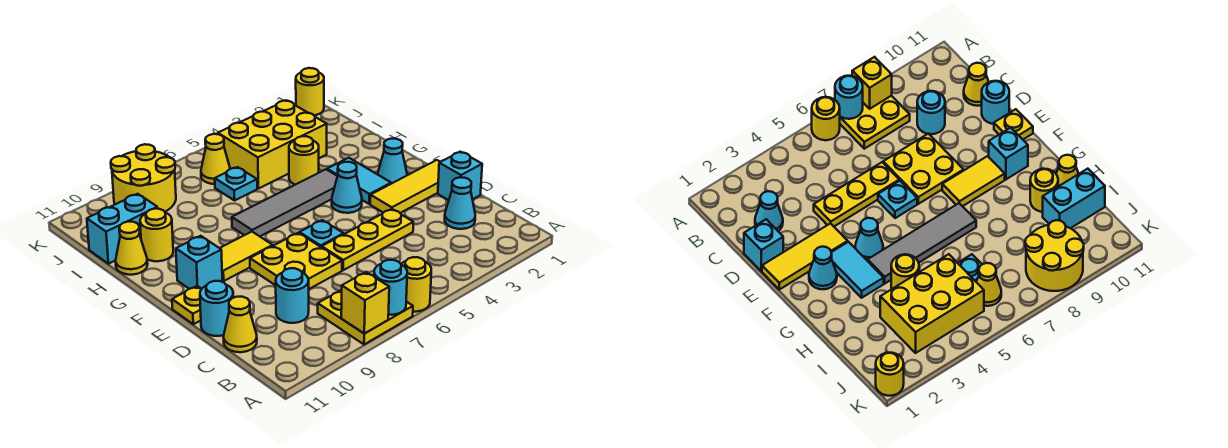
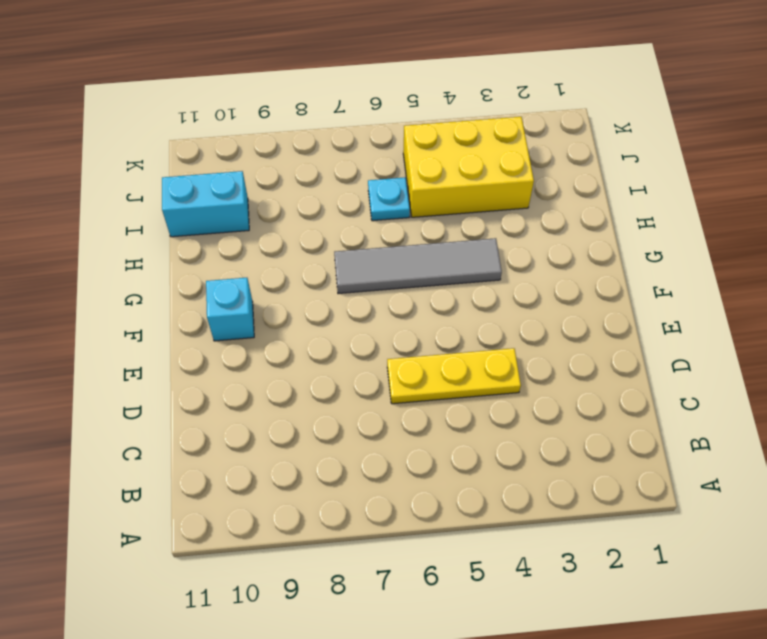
none -> yellow round brick A6 level 1
none -> yellow plate A7:B8 level 1
none -> cyan cone C2 level 1

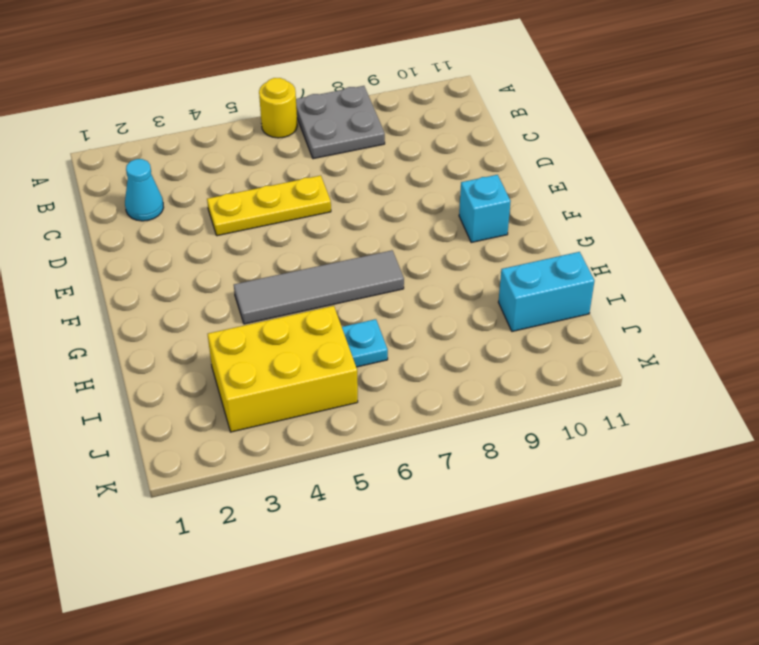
grey plate A7:B8 level 1 -> yellow plate A7:B8 level 1
none -> cyan round brick C9 level 1
none -> yellow cone C11 level 1
none -> cyan brick D1 level 1

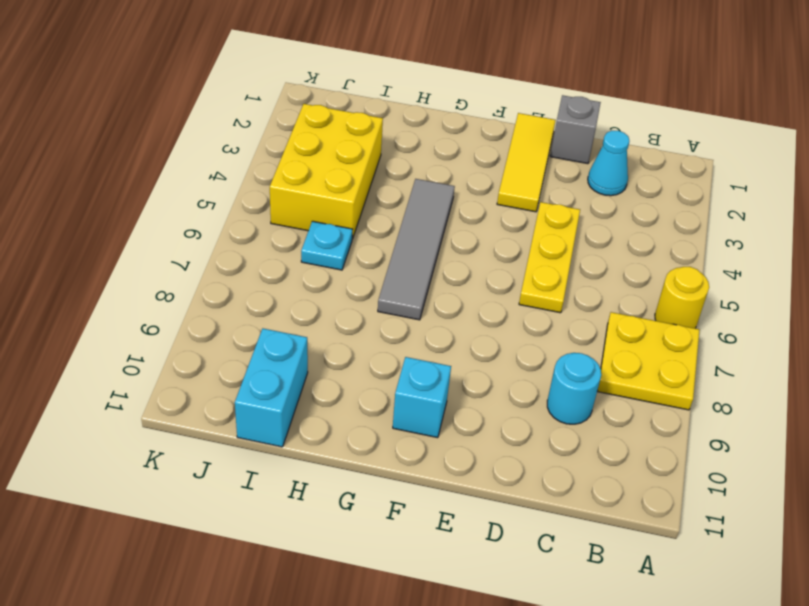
grey brick D1 level 1 -> cyan brick D1 level 1
none -> yellow cone C11 level 1
none -> yellow plate D7:E8 level 1
none -> cyan round brick D11 level 1

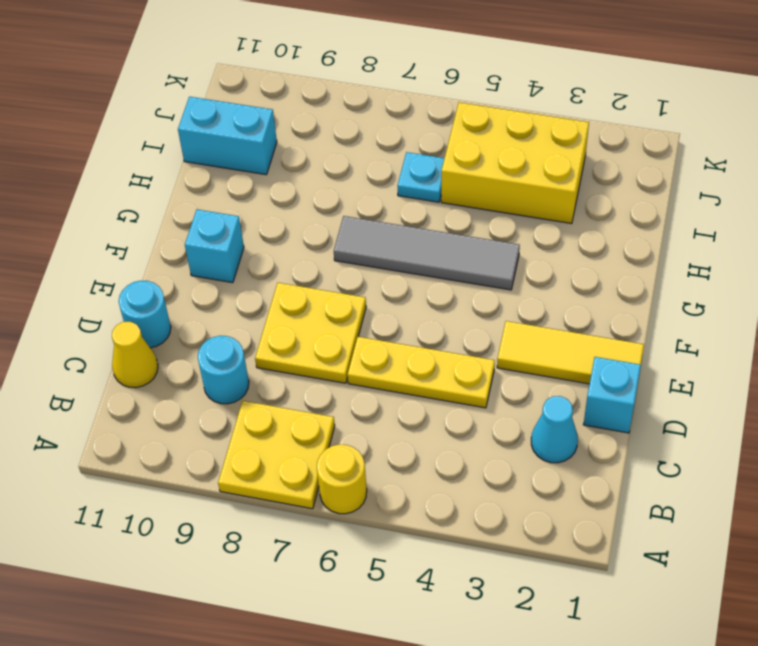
none -> cyan plate E6 level 1
none -> yellow plate E11 level 1
none -> cyan cone F2 level 1

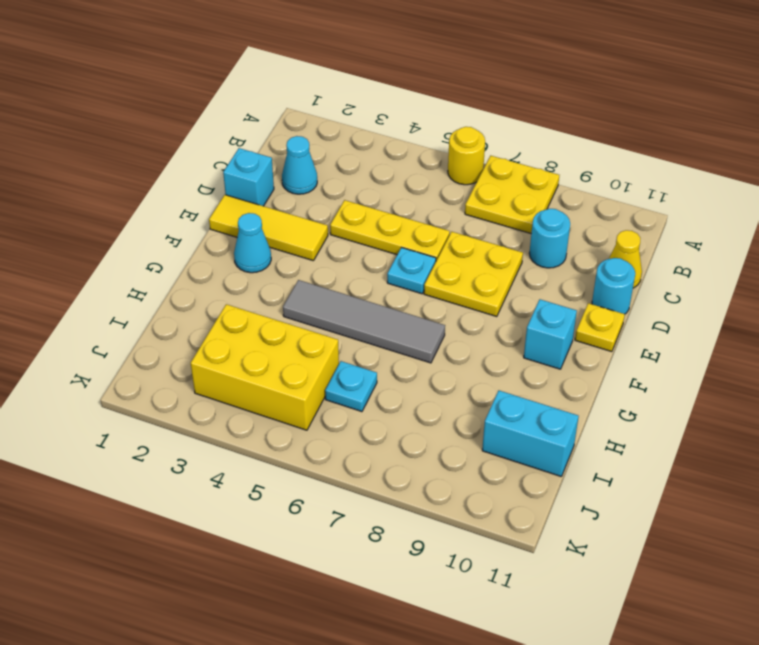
none -> cyan tile F3:G3 level 1
none -> cyan cone F4 level 1
none -> yellow tile F8:F9 level 1

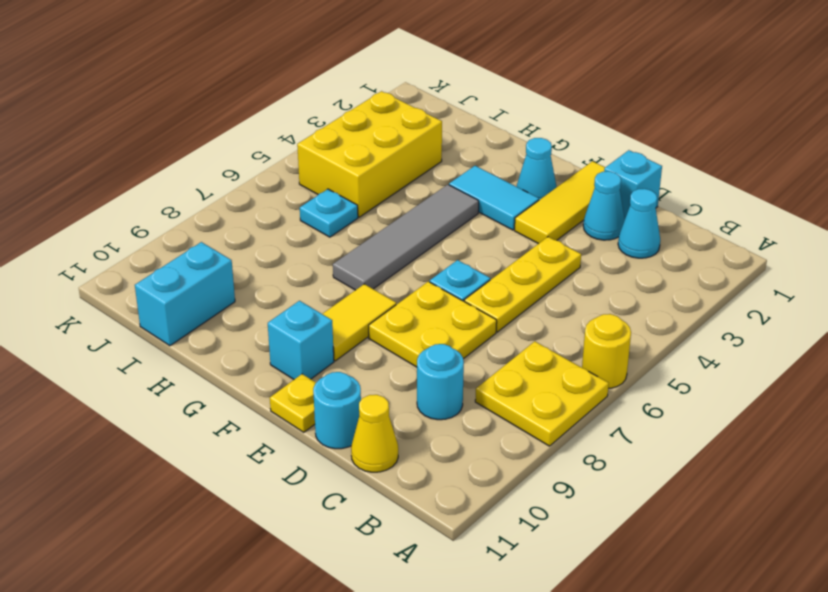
cyan cone D2 level 1 -> cyan cone F4 level 1
none -> yellow round brick H4 level 1
none -> yellow round brick H10 level 1
none -> yellow cone H11 level 1

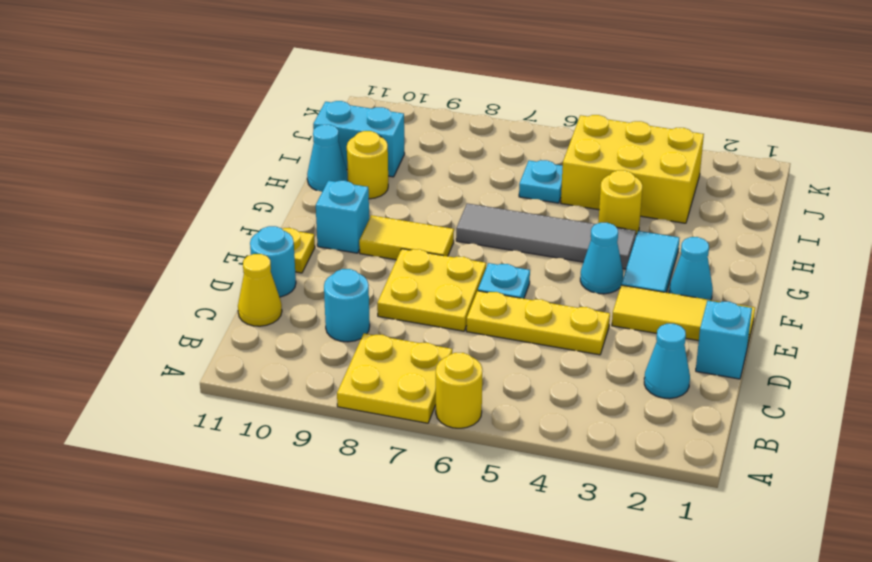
cyan cone H11 level 1 -> yellow cone H11 level 1
none -> yellow cone J6 level 1
none -> yellow round brick J8:K9 level 1
none -> yellow round brick K1 level 1

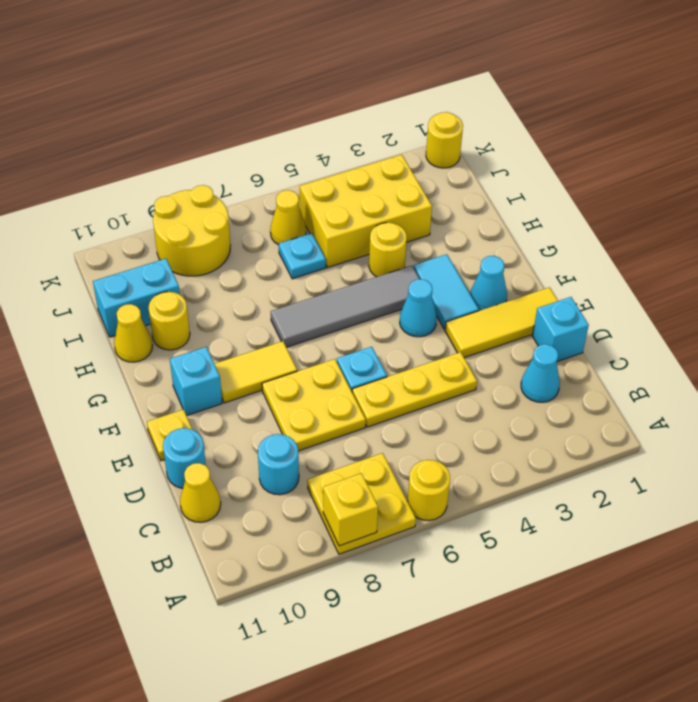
none -> cyan round brick A7 level 2

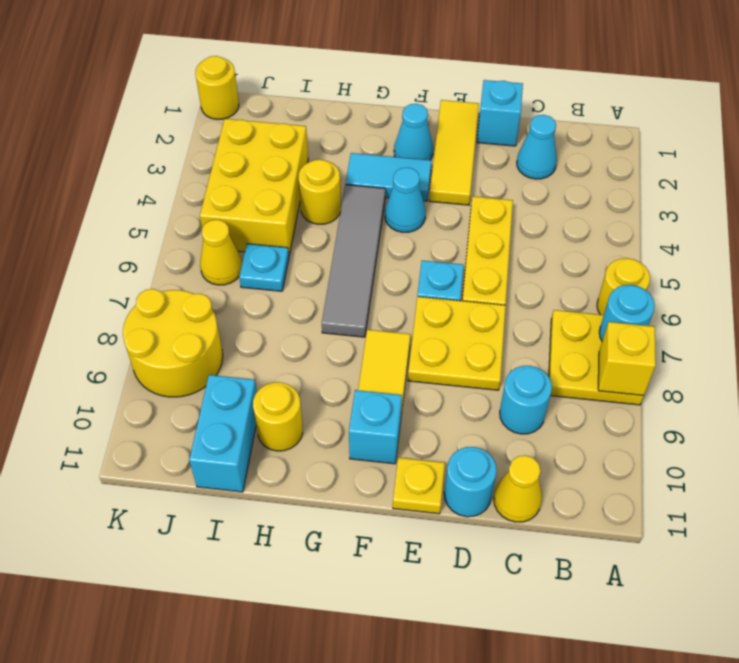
none -> yellow cone H11 level 1

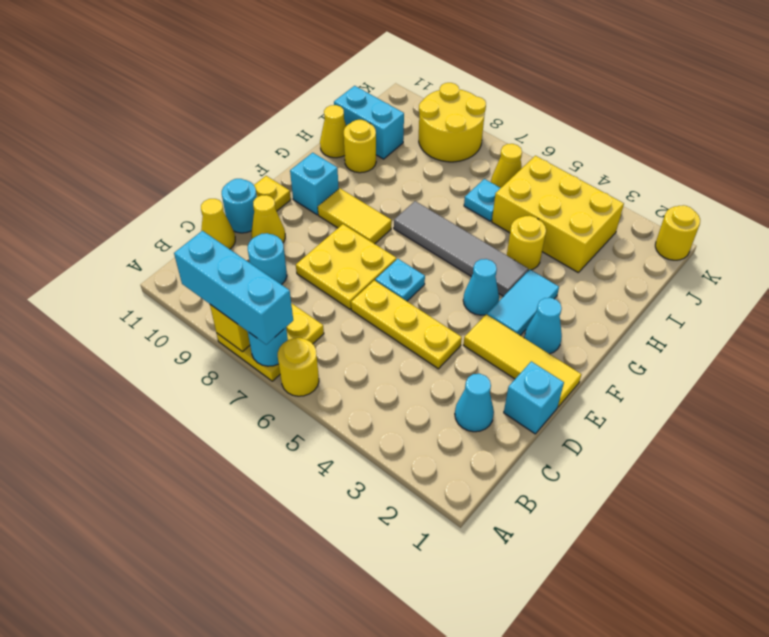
cyan brick A7:A9 level 3 -> none
yellow cone D10 level 1 -> none

